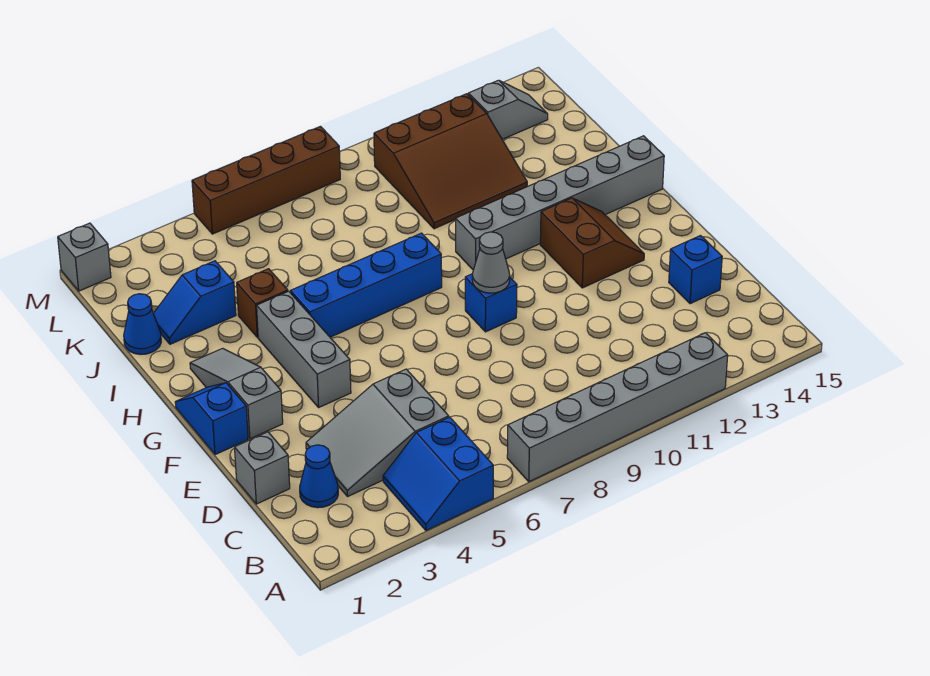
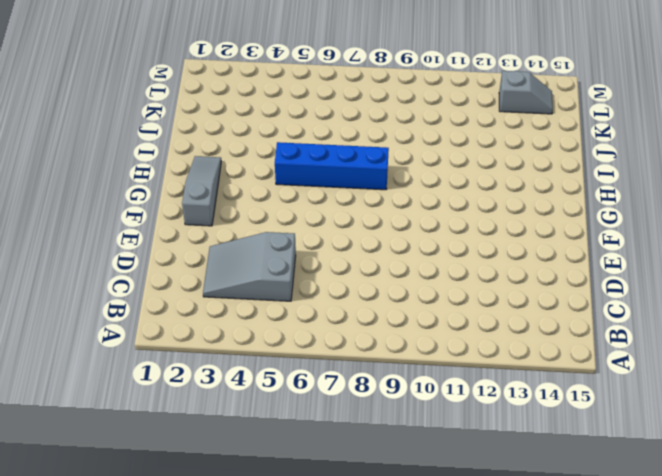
none -> blue slope A4:B5 level 1 top 5
none -> grey brick A7:A12 level 1
none -> blue cone C2 level 1

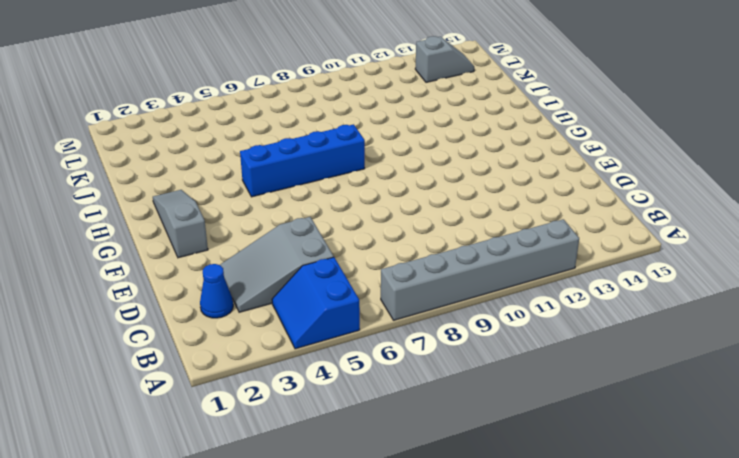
none -> grey brick D1 level 1
none -> blue brick D14 level 1
none -> blue slope F1:G1 level 1 top F

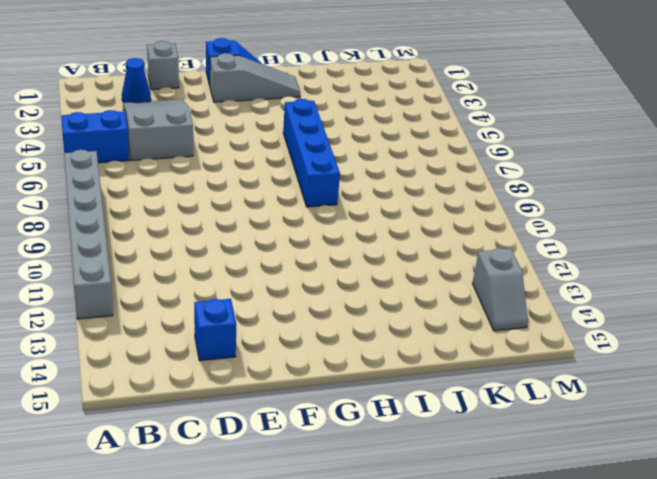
none -> grey brick F4:H4 level 1
none -> blue brick F9 level 1
none -> brown slope F12:G13 level 1 top 12

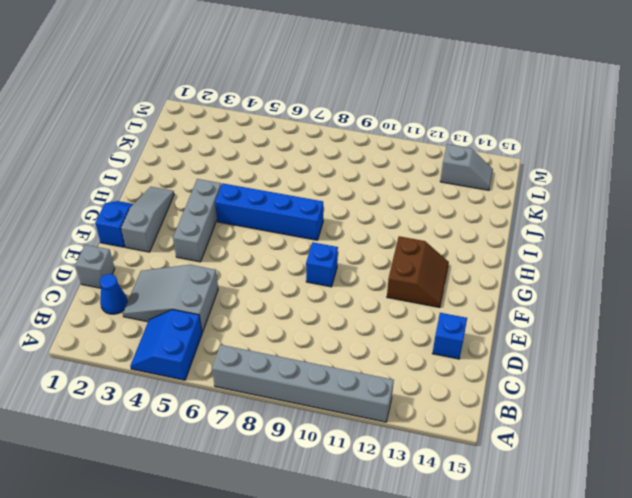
none -> grey brick H10:H15 level 1
none -> brown brick I4 level 1
none -> blue cone J1 level 1

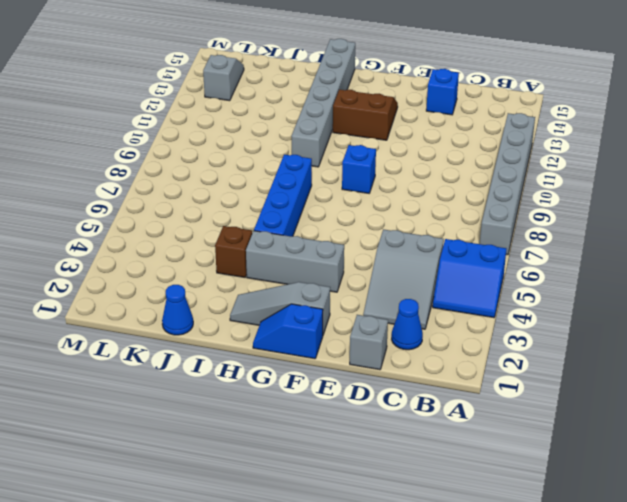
none -> blue slope J2:J3 level 1 top 3
none -> brown slope J10:L12 level 1 top L
none -> grey brick M1 level 1

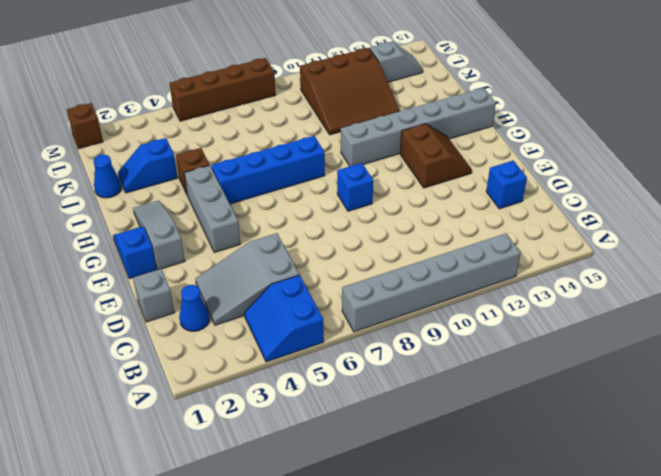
brown brick M1 level 1 -> grey brick M1 level 1
none -> grey cone F9 level 2

